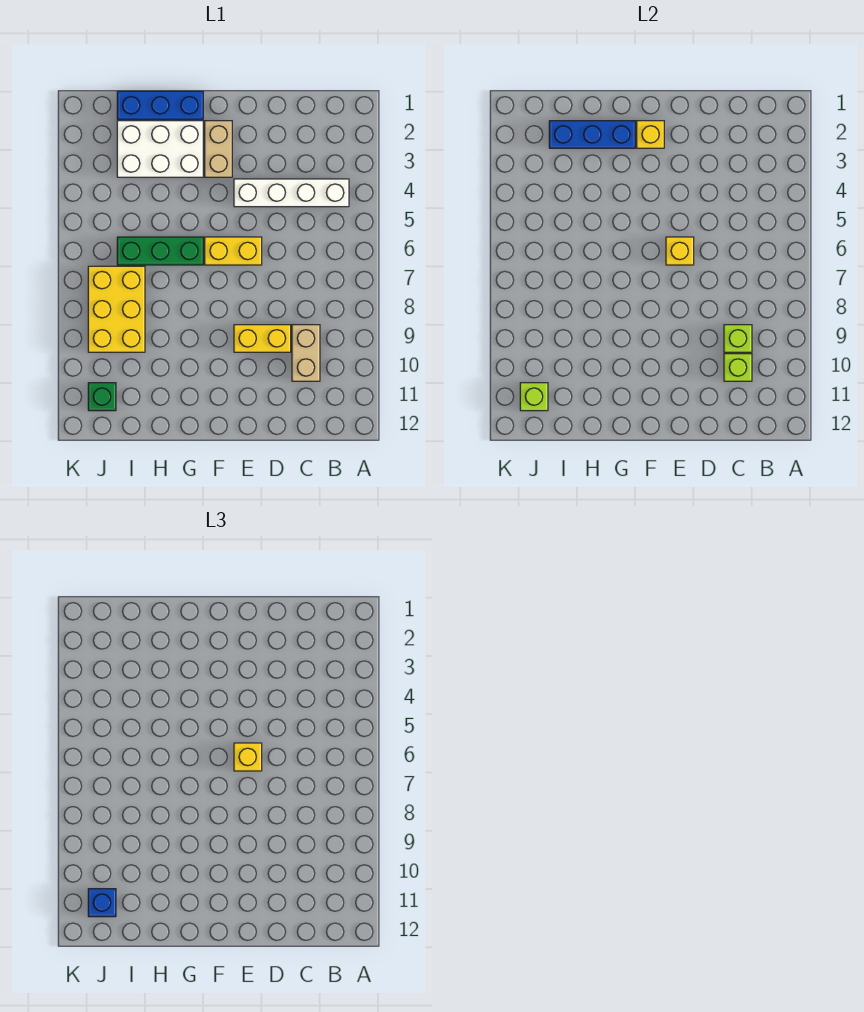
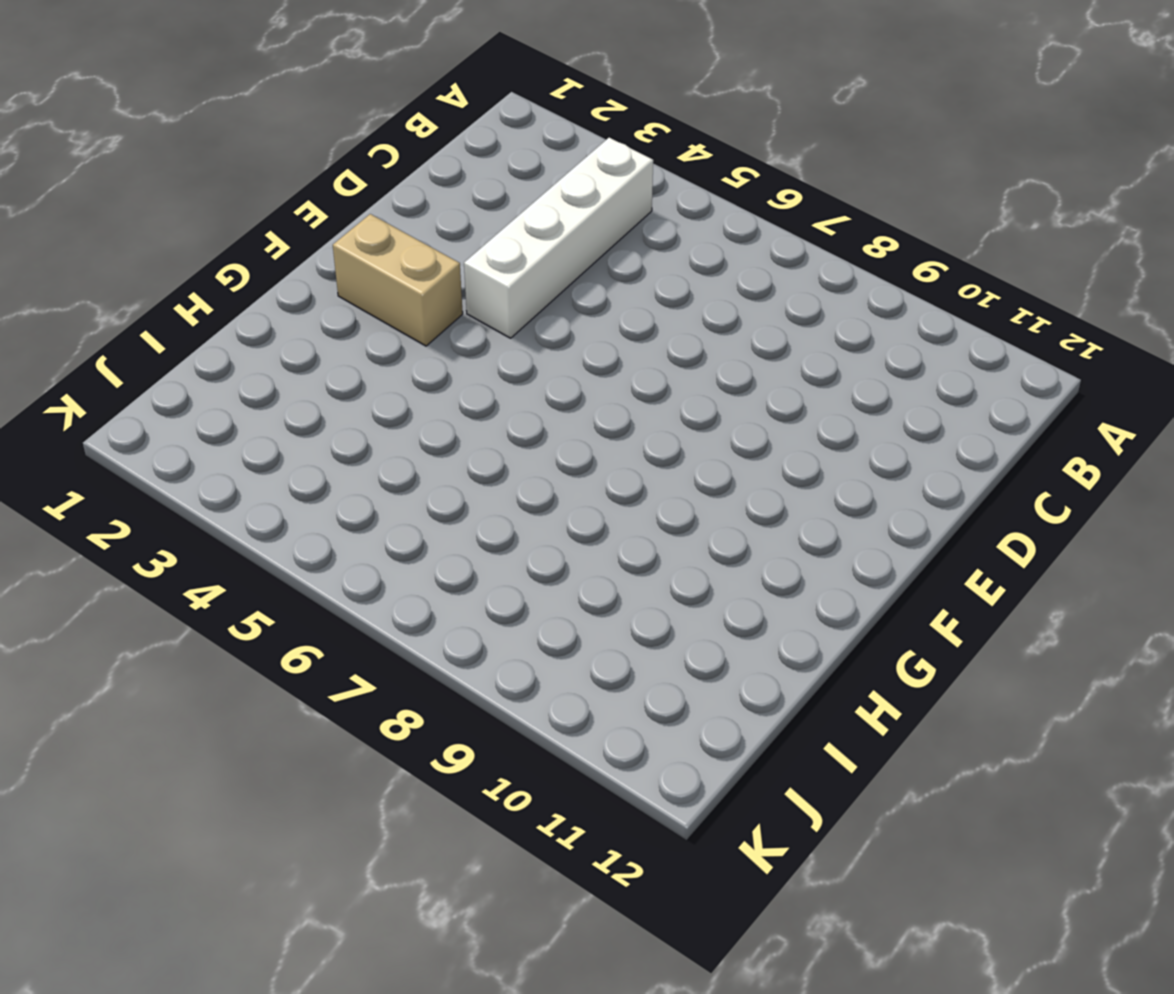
none -> tan brick C9:C10 level 1
none -> yellow brick D9:E9 level 1
none -> yellow brick E6:F6 level 1

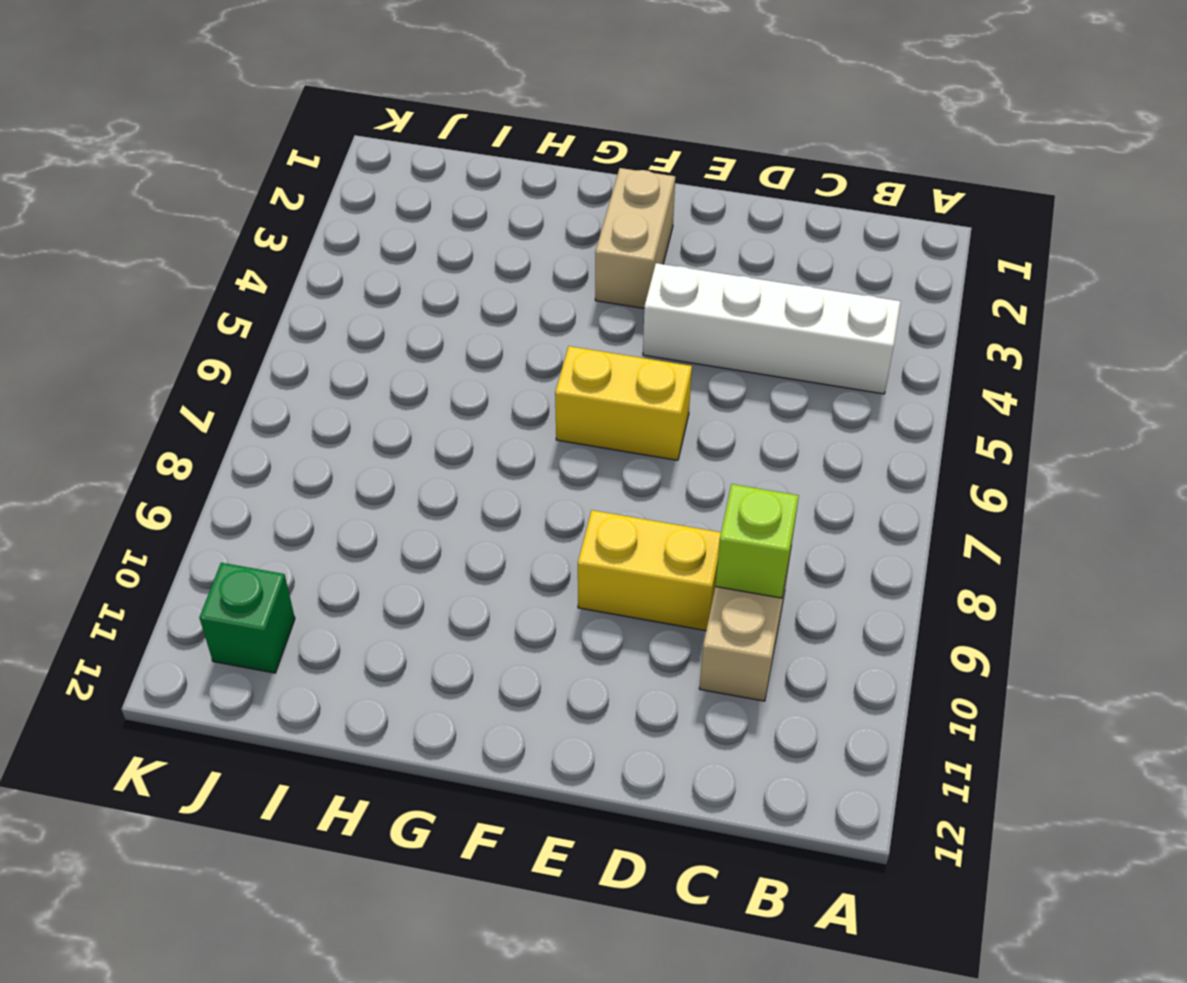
none -> blue brick G1:I1 level 1
none -> white brick G2:I3 level 1
none -> green brick G6:I6 level 1

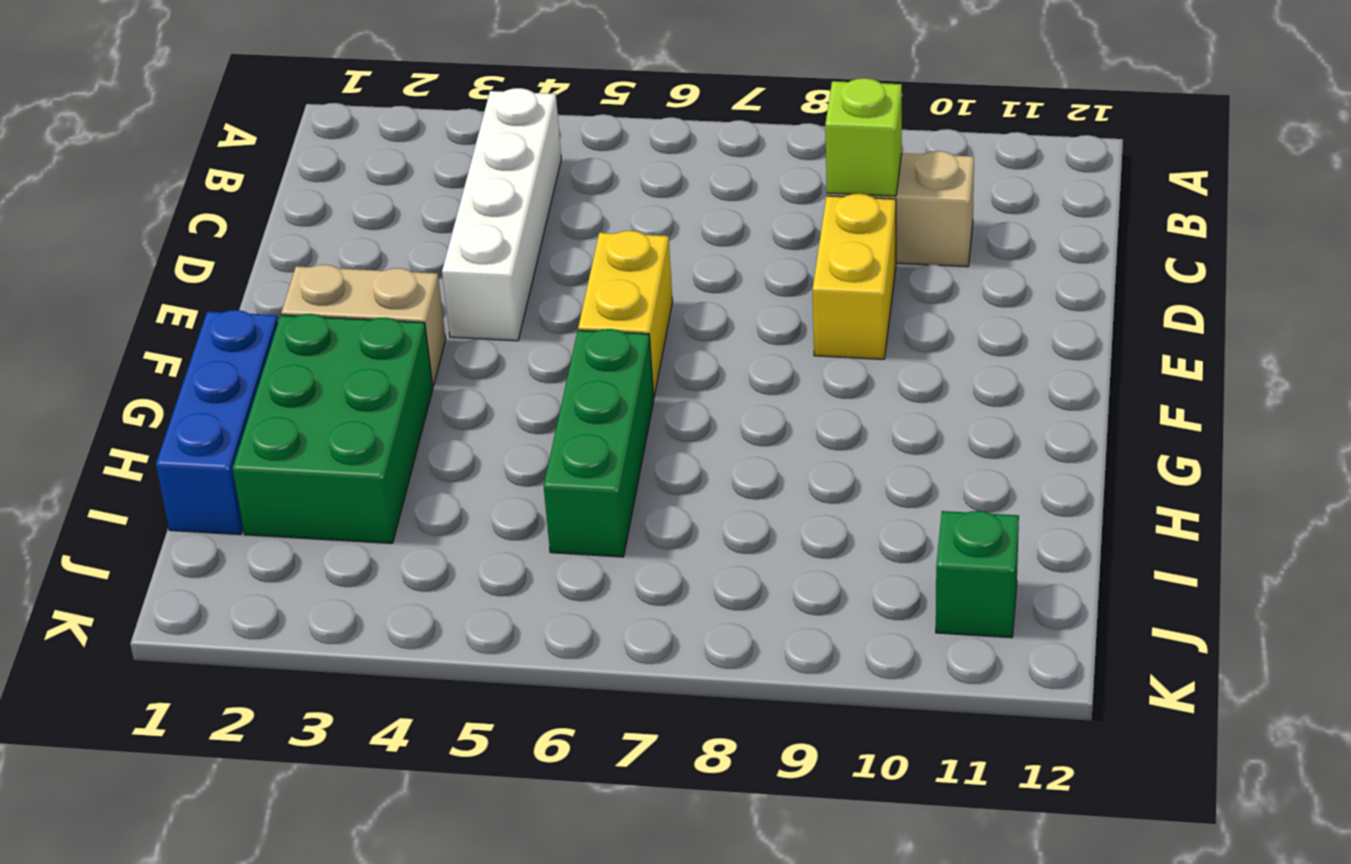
green brick G2:I3 level 1 -> white brick G2:I3 level 1
none -> yellow brick I7:J9 level 1
none -> lime brick C10 level 2
none -> yellow brick E6 level 2

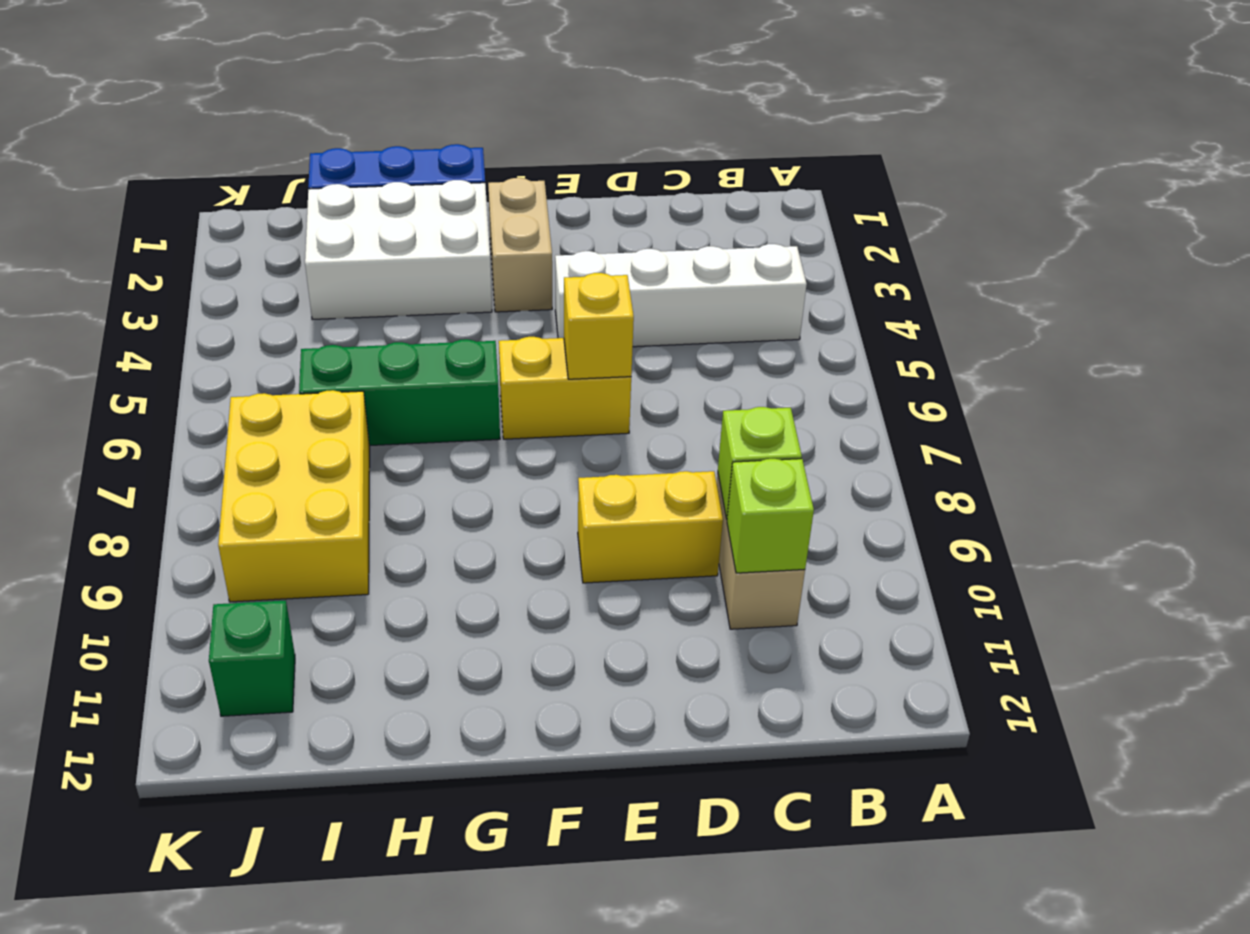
none -> yellow brick F2 level 2
none -> blue brick G2:I2 level 2
none -> lime brick J11 level 2

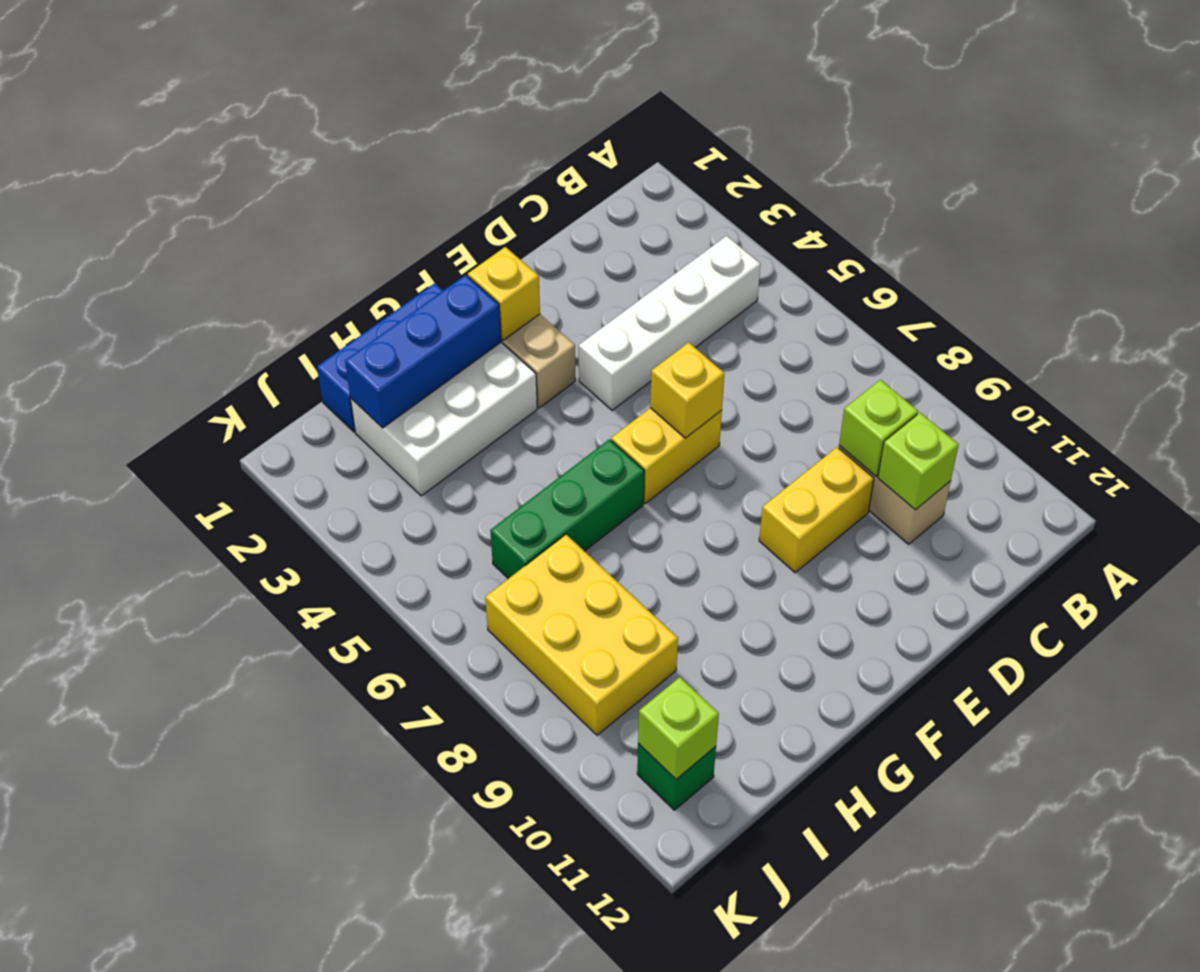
none -> yellow brick E6 level 3
none -> blue brick J11 level 3

